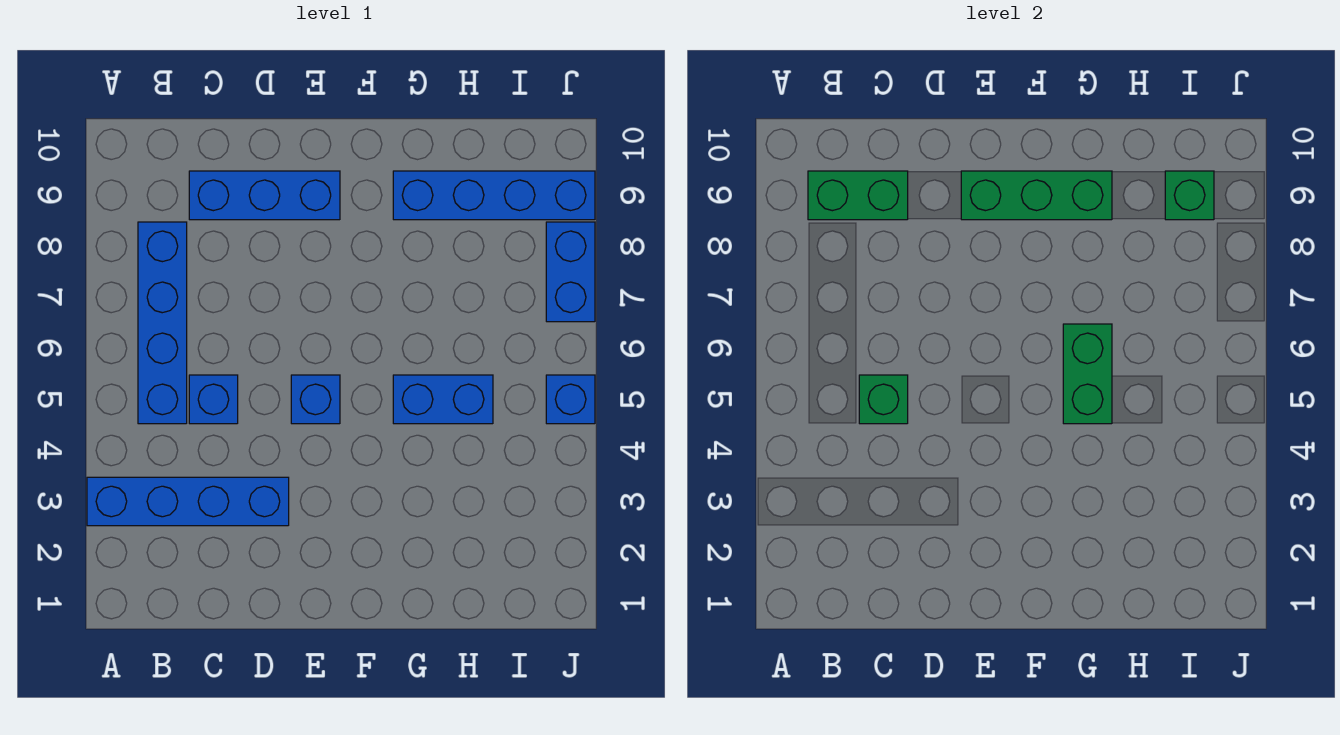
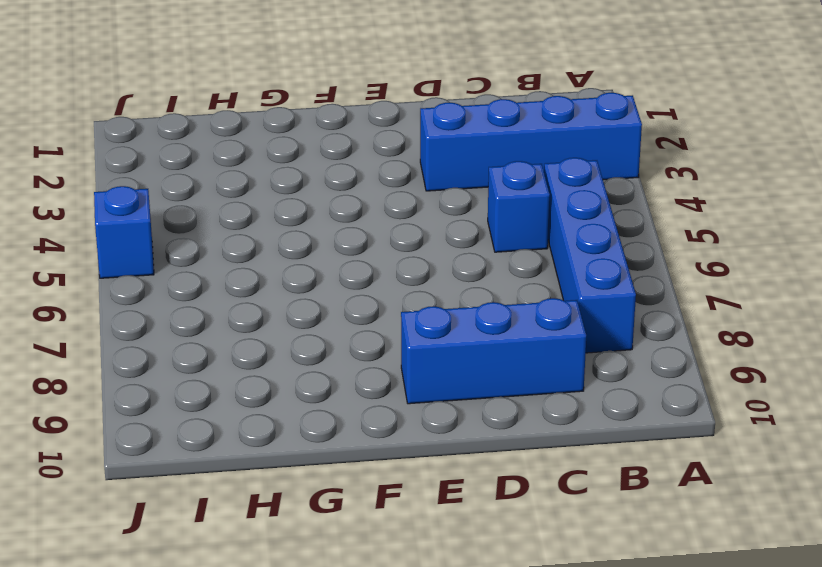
none -> blue brick E5 level 1
none -> blue brick G5:H5 level 1
none -> blue brick G9:J9 level 1

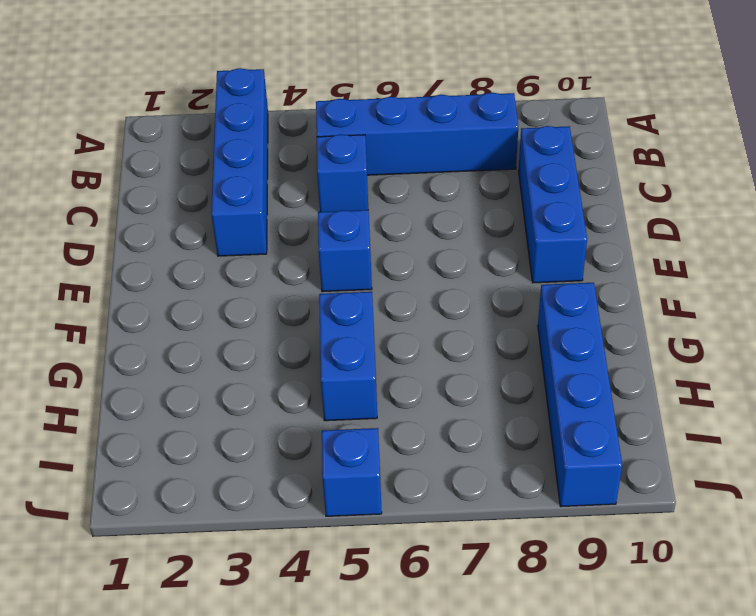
none -> blue brick J7:J8 level 1
none -> green brick B9:C9 level 2
none -> green brick C5 level 2

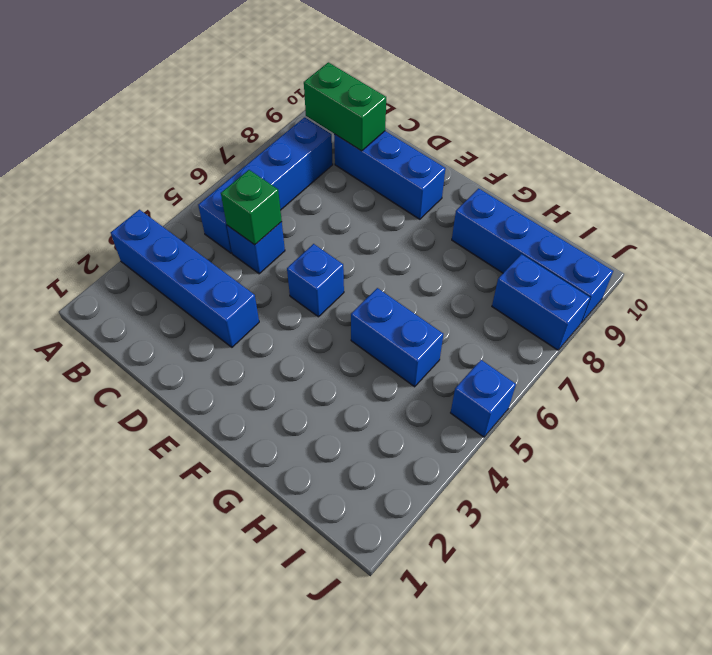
blue brick I8:J8 level 1 -> blue brick J7:J8 level 1
none -> green brick E9:G9 level 2
none -> green brick G5:G6 level 2
none -> green brick I9 level 2

